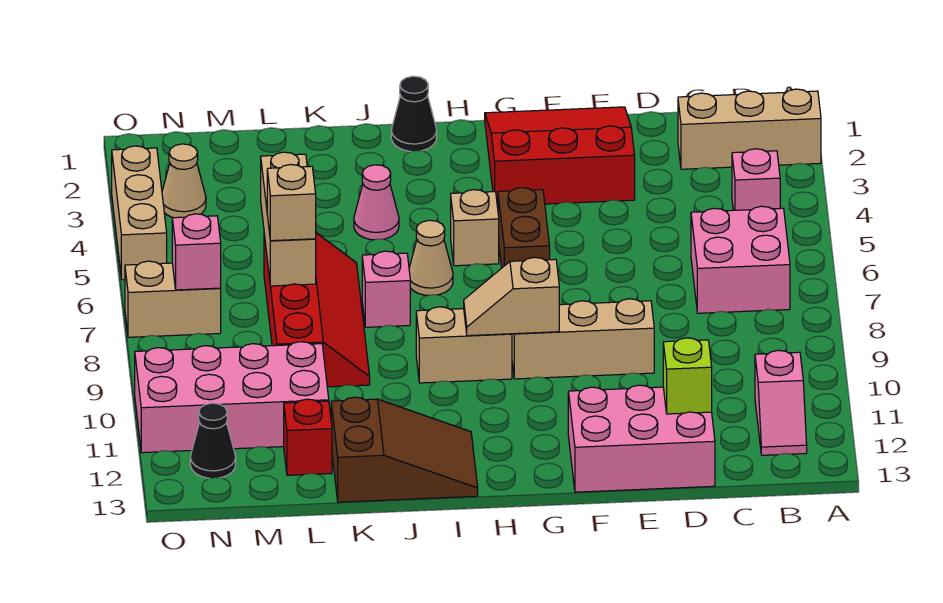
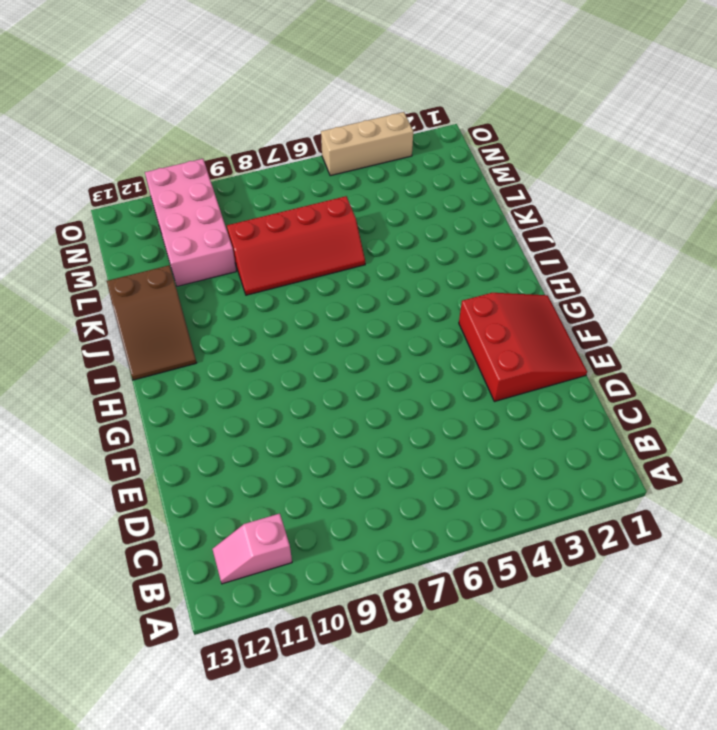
none -> tan brick A2:C2 level 1
none -> pink brick B4 level 1
none -> pink brick B6:C7 level 1

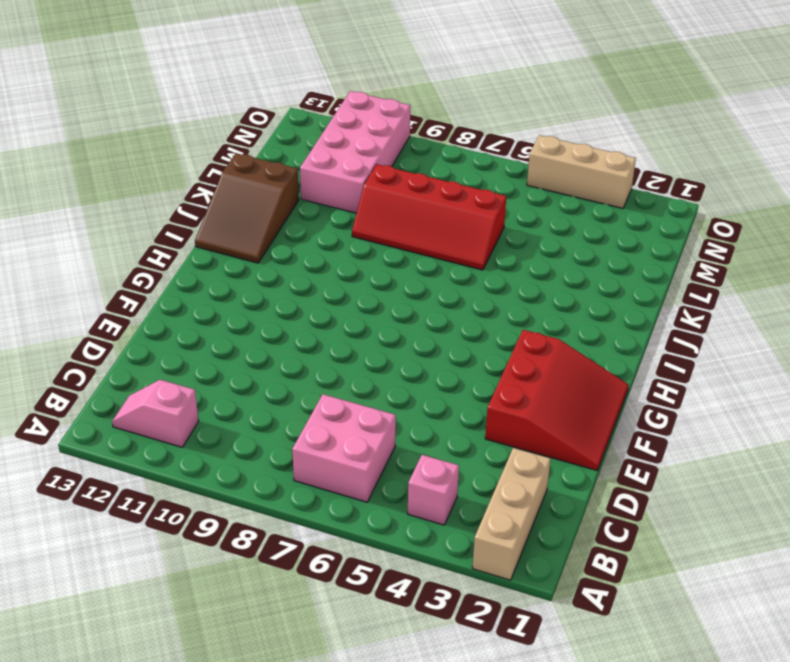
none -> pink brick D12:F13 level 1
none -> tan brick E9:G9 level 1
none -> brown brick G5:G6 level 1

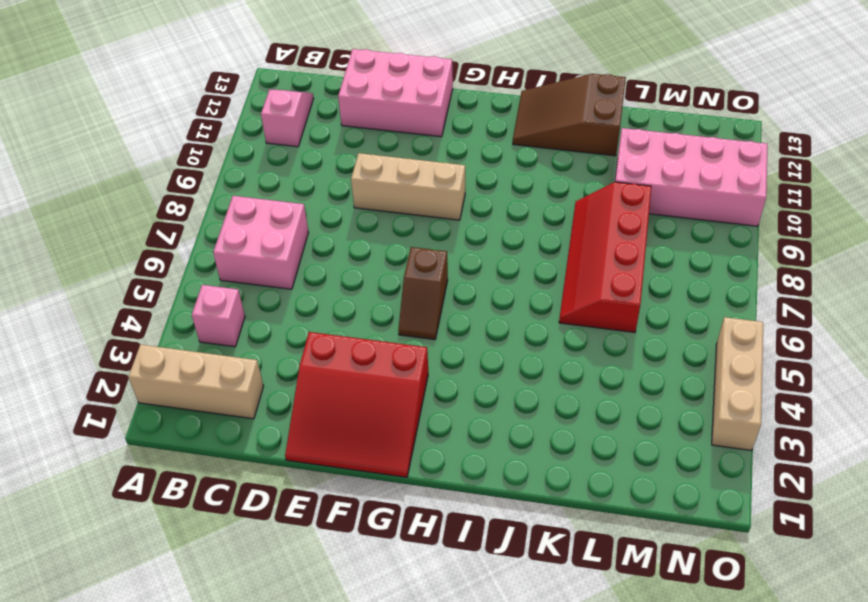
brown slope G5:G6 level 1 top 6 -> brown brick G5:G6 level 1
none -> tan brick H5 level 1
none -> tan brick H9:I9 level 1
none -> black cone I1 level 1

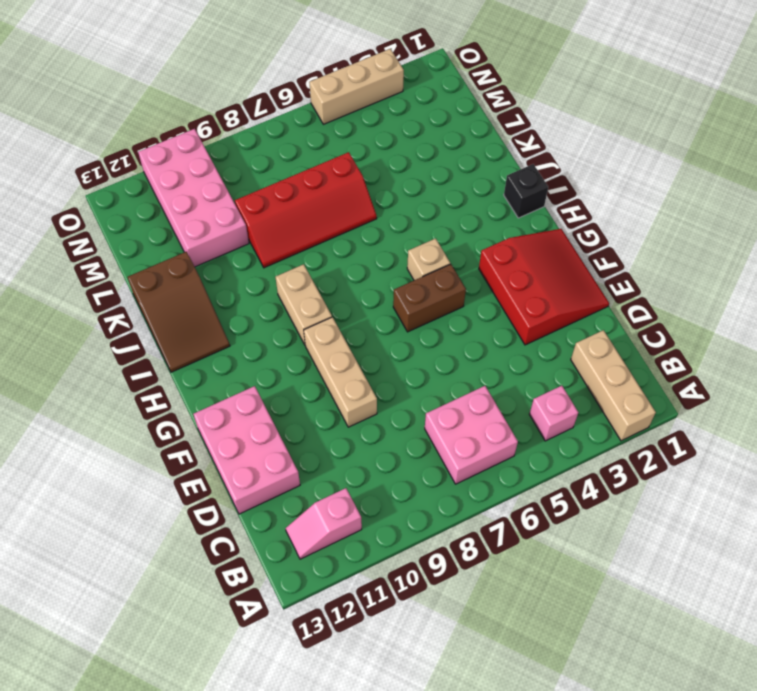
black brick I1 level 1 -> black cone I1 level 1
none -> tan cone I6 level 1
none -> pink cone J4 level 1
none -> pink brick J7 level 1

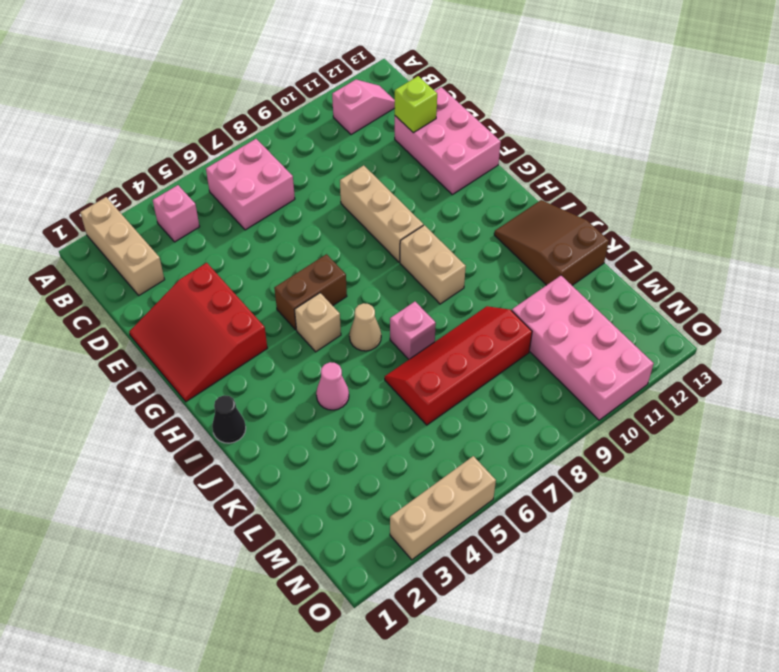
none -> red brick L12 level 1
none -> tan cone N3 level 1
none -> tan brick N7:O7 level 1

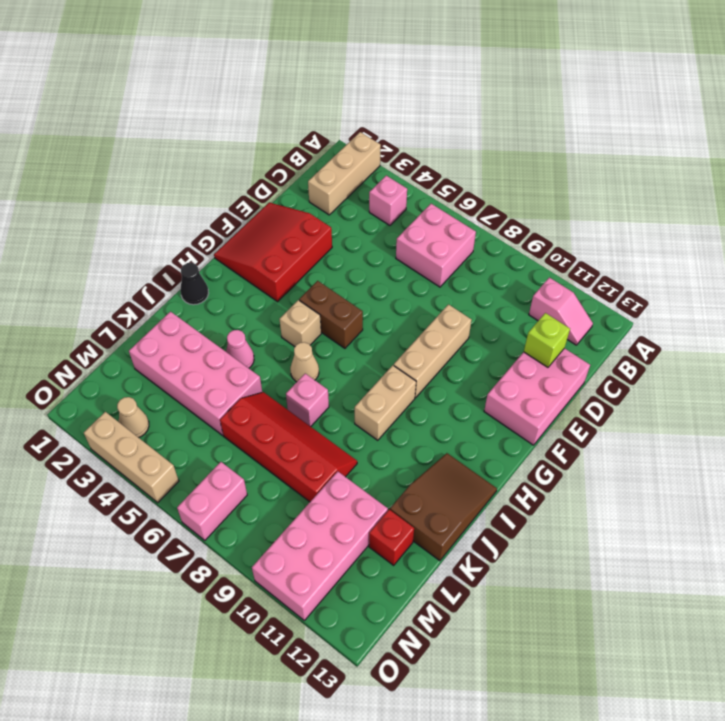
pink brick K2:L5 level 1 -> none
pink brick N7:O7 level 1 -> tan brick N7:O7 level 1
none -> black cone N12 level 1
none -> tan slope G9:H9 level 2 top G
none -> tan brick L5:L7 level 2

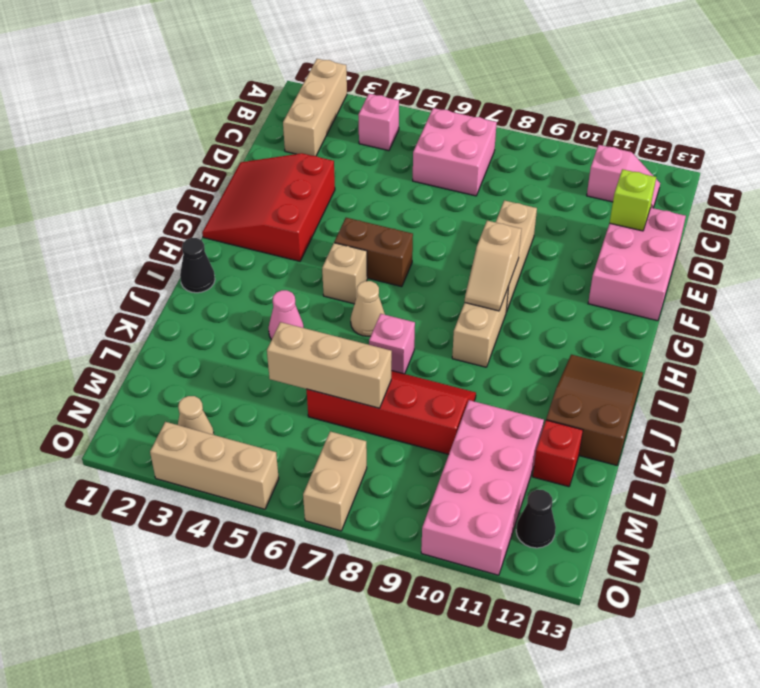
none -> pink brick N7 level 2
none -> tan brick L7 level 3

